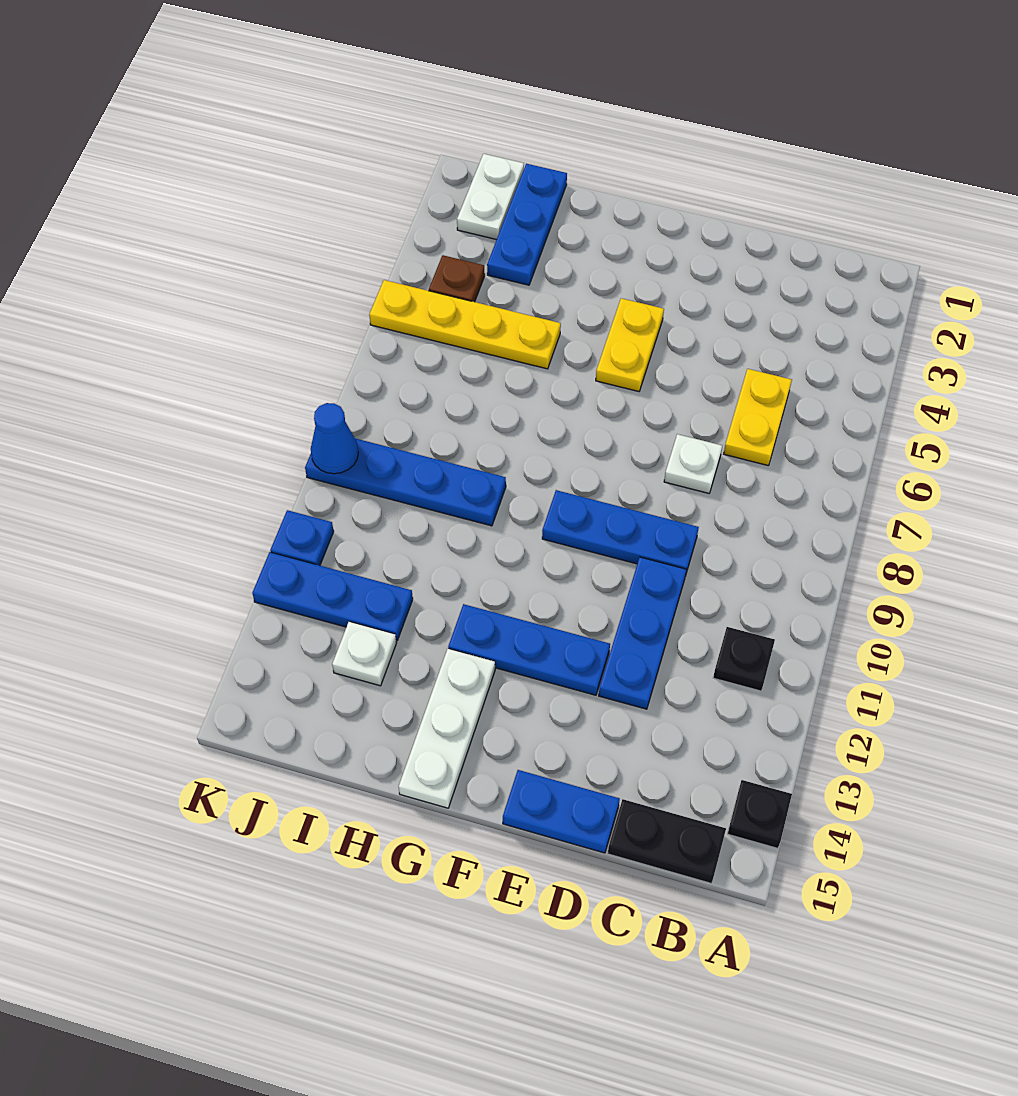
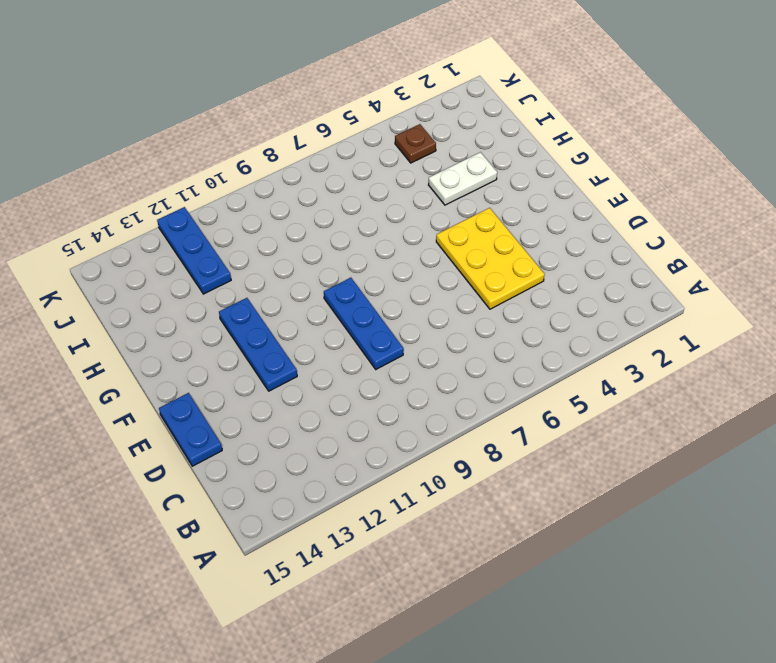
yellow plate D4:F5 level 1 -> yellow plate F4:F5 level 1
white plate H3:H4 level 1 -> white plate J1:J2 level 1
none -> black plate A14 level 1
none -> black plate B11 level 1
none -> black plate B15:C15 level 1

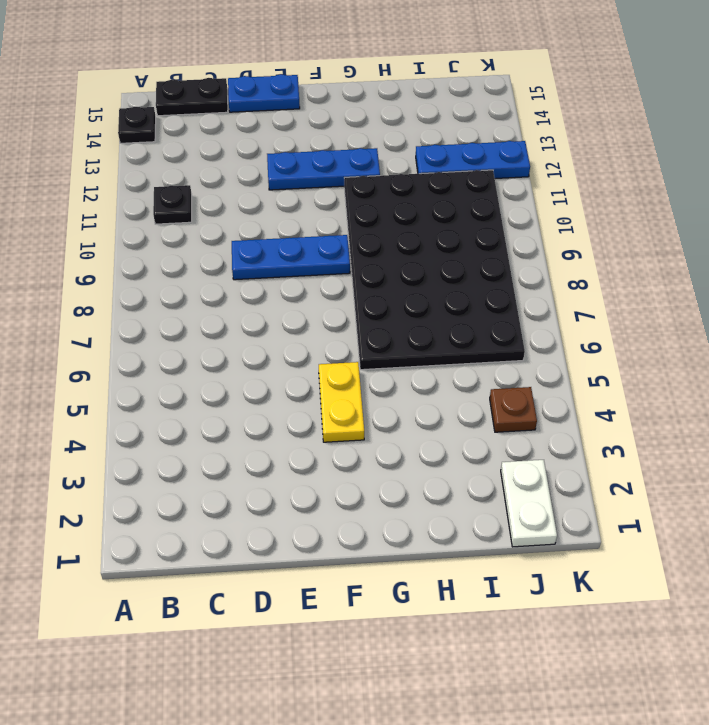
black plate G6:J11 level 1 -> blue plate H9:K9 level 1
none -> yellow plate C5:C6 level 1
none -> white plate D7 level 1
none -> blue plate D10:D12 level 1

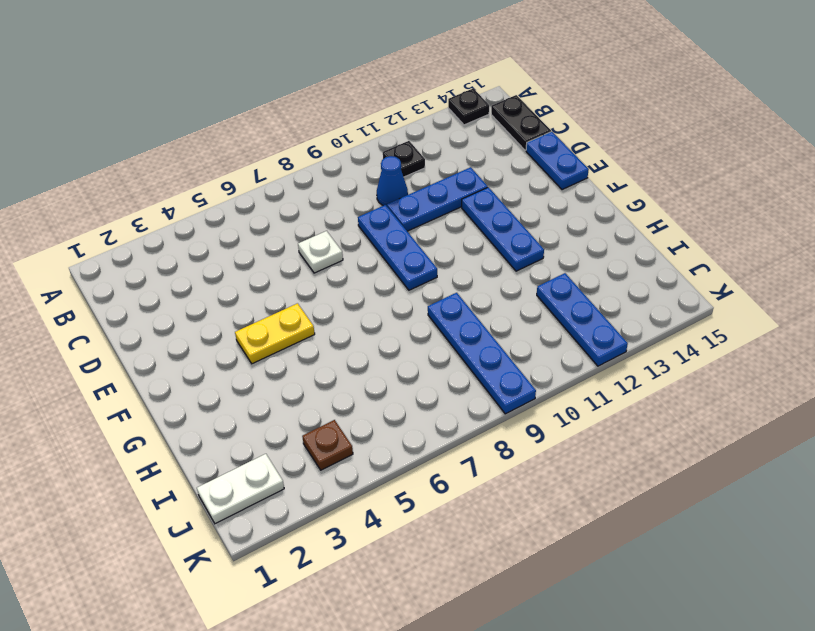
blue cone C10 level 1 -> blue cone K9 level 2
none -> yellow plate C5:C6 level 1
none -> white plate G13:G15 level 1
none -> yellow plate H5:K5 level 1

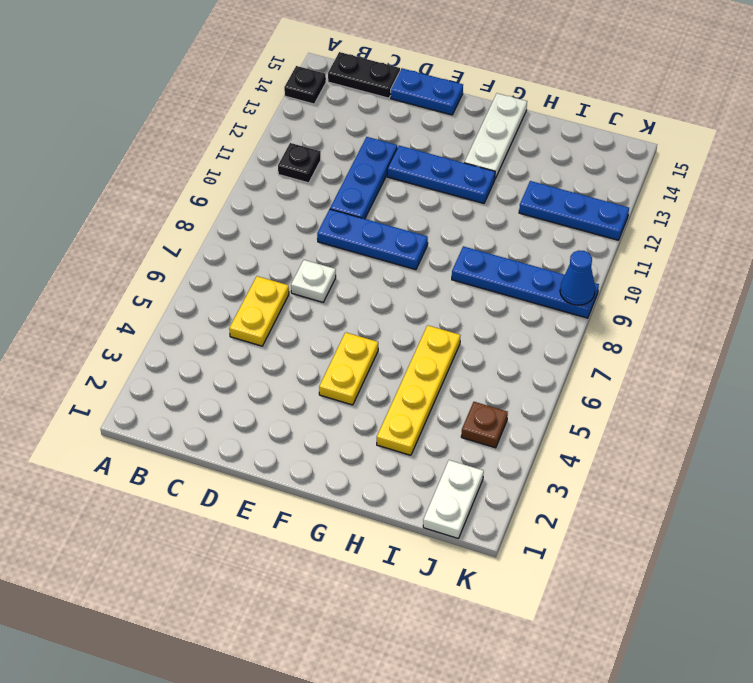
yellow plate H3:H6 level 1 -> yellow plate H5:K5 level 1
none -> blue plate I1:I3 level 1
none -> white plate I13 level 1
none -> blue plate K11 level 1

